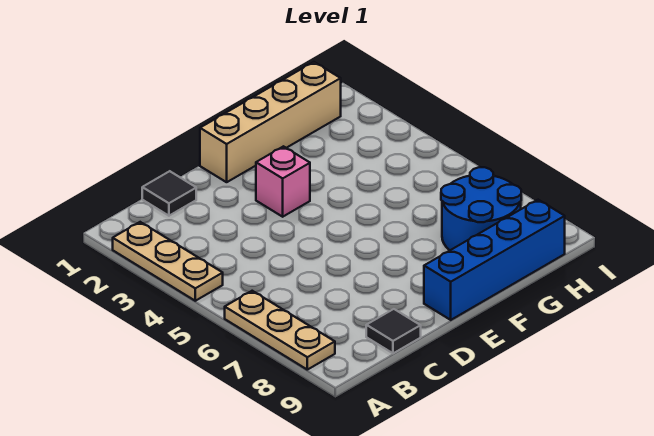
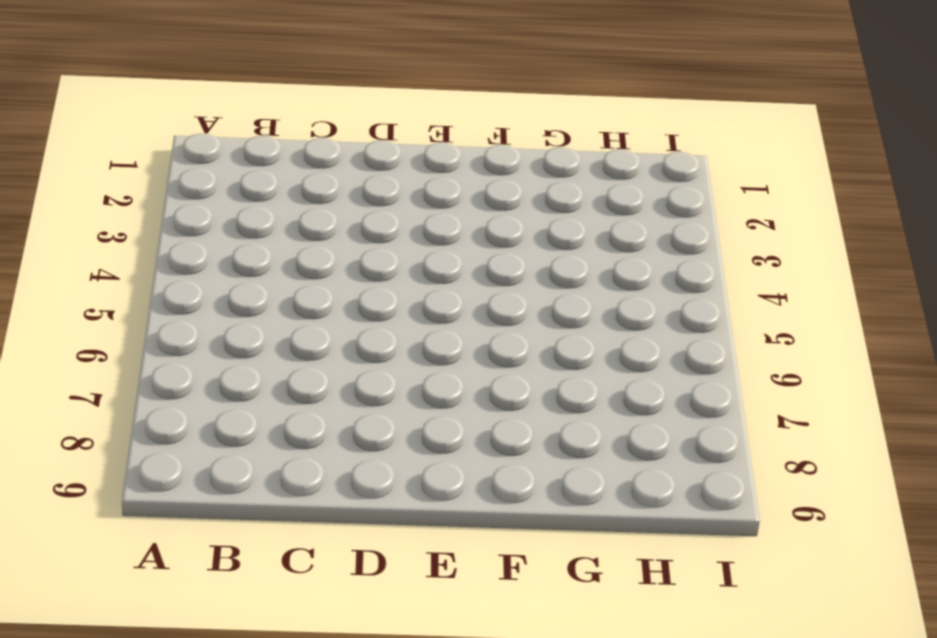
none -> tan plate A2:A4 level 1
none -> tan plate A6:A8 level 1

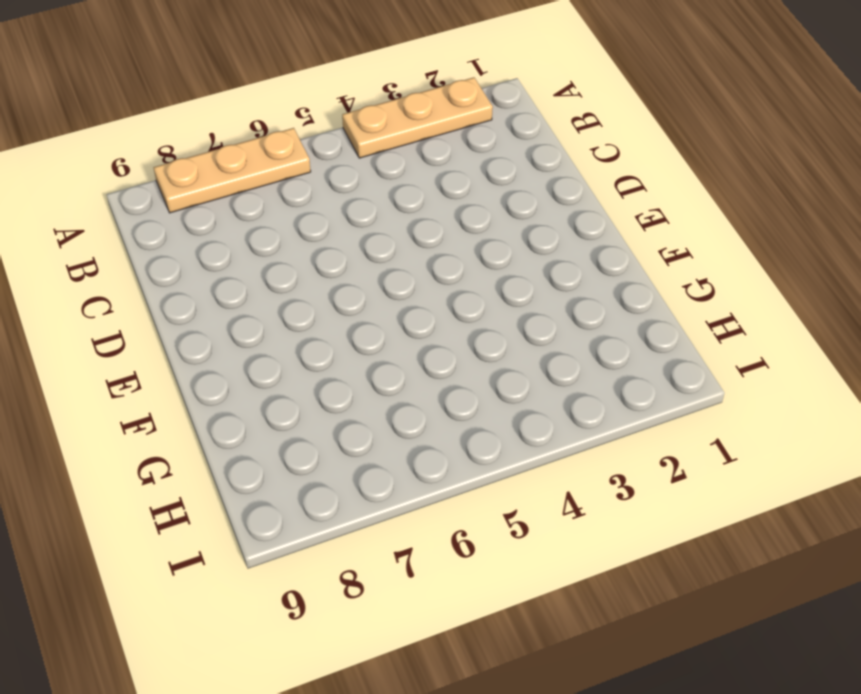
none -> black tile C1 level 1
none -> black tile C9 level 1

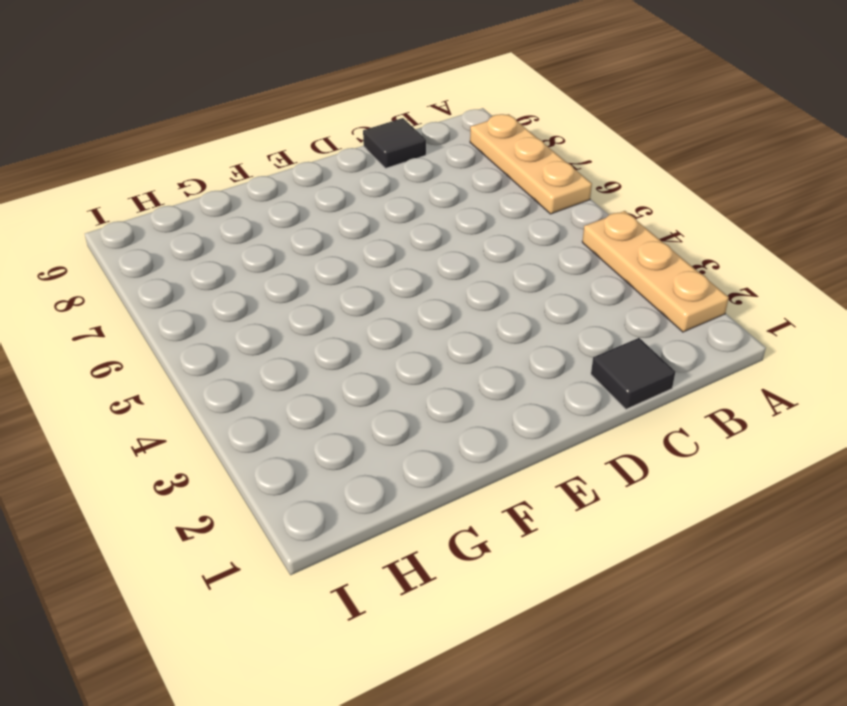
none -> tan brick E1:H1 level 1
none -> pink brick E3 level 1

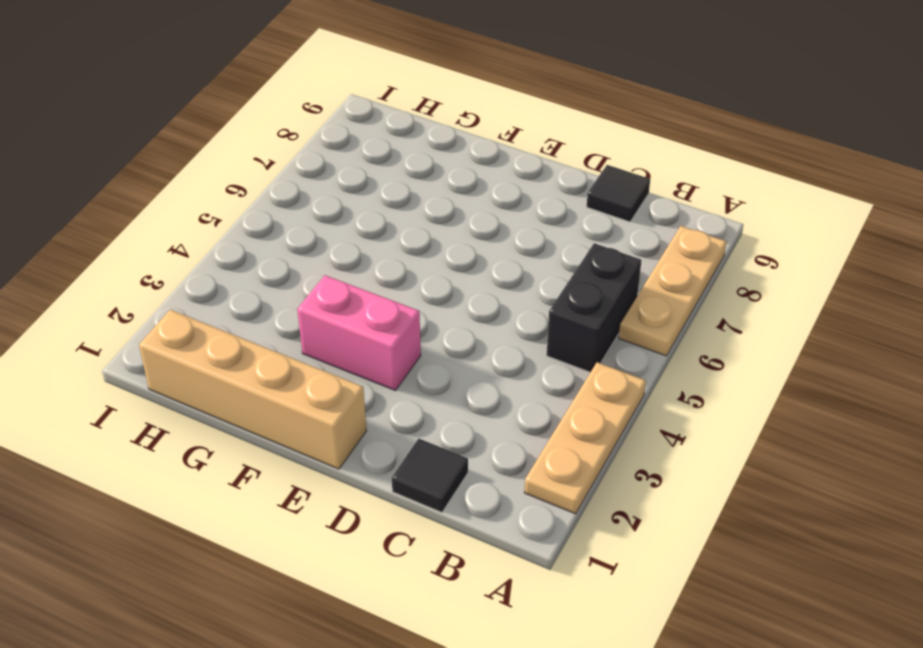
black brick B5:B6 level 1 -> none
pink brick E3:F3 level 1 -> pink brick E3 level 1
none -> blue brick E9:H9 level 1
none -> blue round brick G7:H8 level 1

